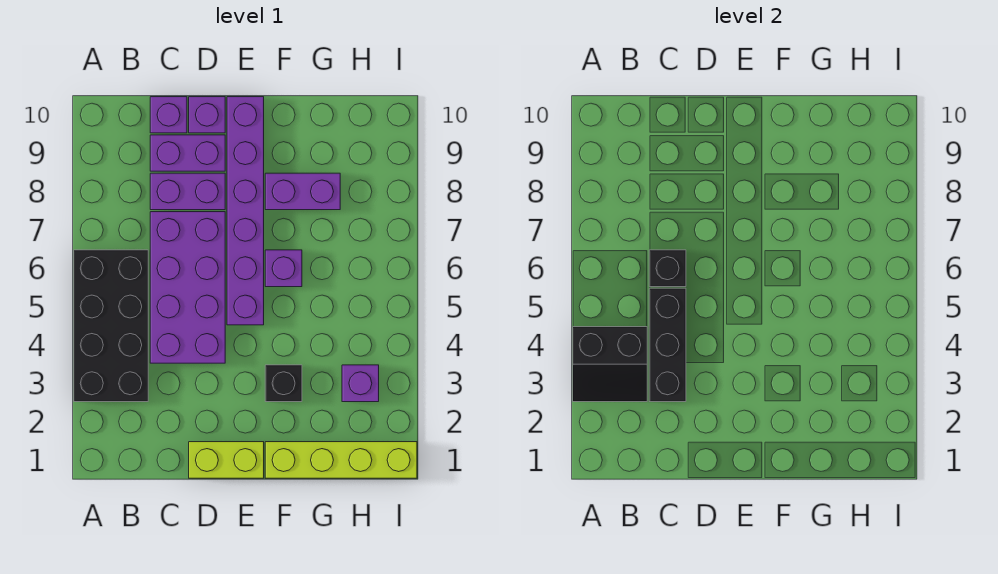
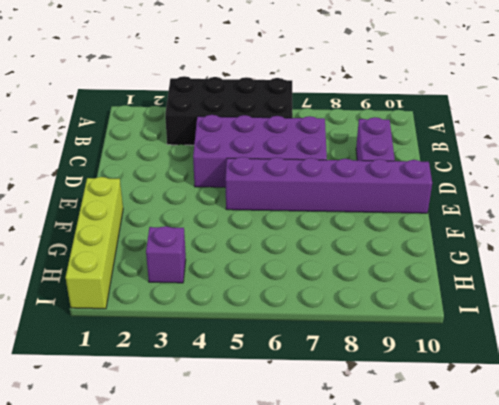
none -> purple brick C8:D8 level 1
none -> purple brick C10 level 1
none -> lime brick D1:E1 level 1

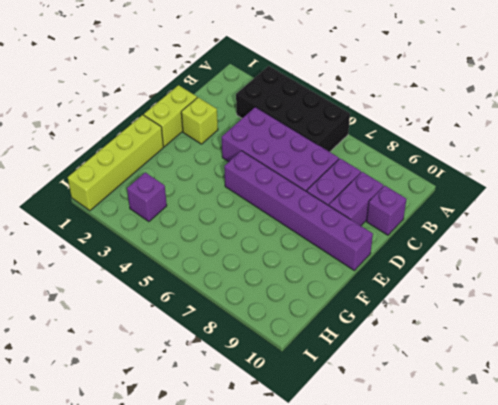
lime brick D2 level 1 -> none
none -> purple brick D10 level 1
none -> black brick F3 level 1
none -> purple brick F6 level 1

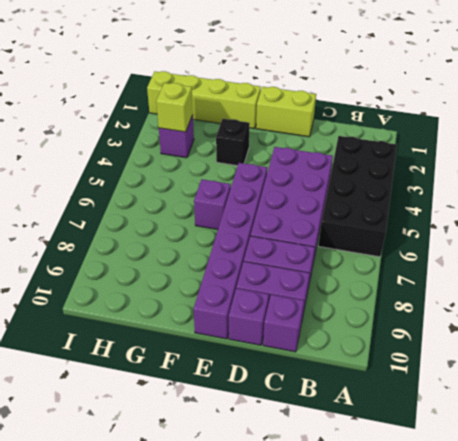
lime brick H3 level 2 -> none
none -> purple brick F8:G8 level 1
none -> black slope A3:B4 level 2 top 4
none -> black brick C3:C5 level 2

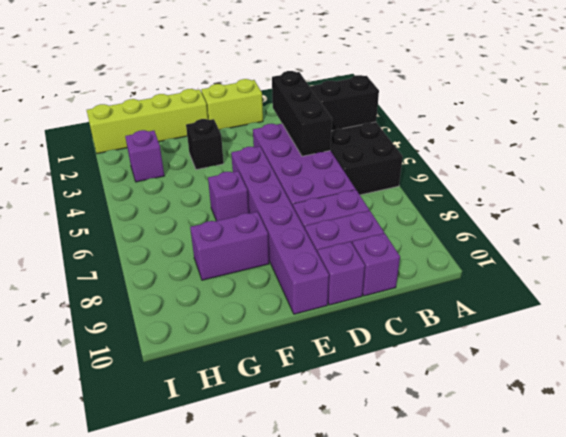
none -> black brick C6 level 2

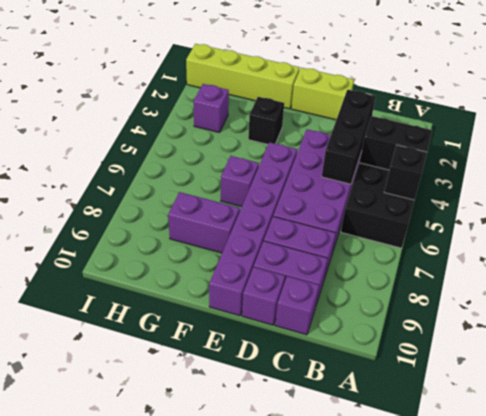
black brick A5 level 2 -> black brick C6 level 2

